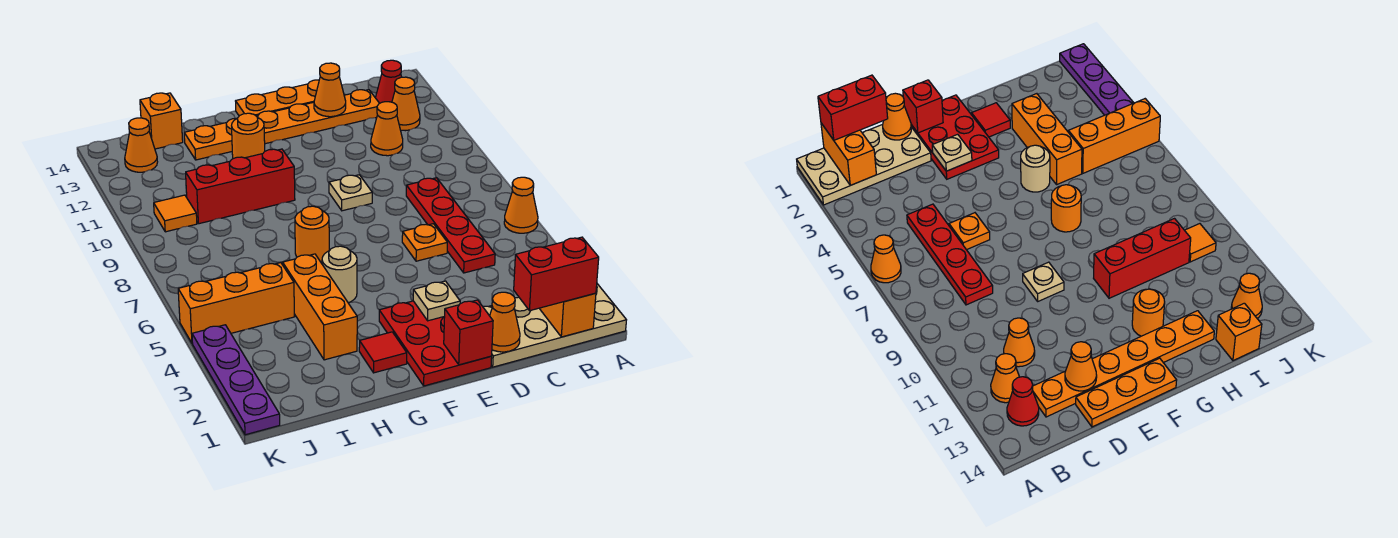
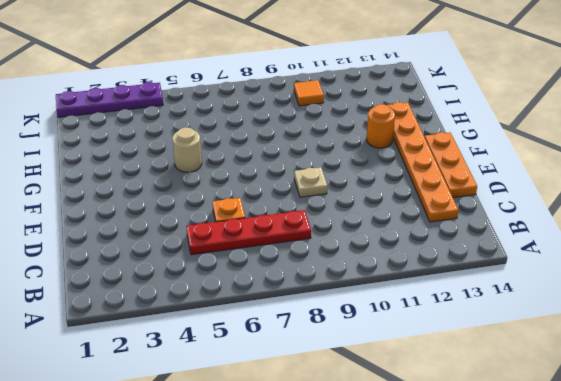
none -> tan plate A1:D2 level 1
none -> orange cone A6 level 1
none -> orange cone B12 level 1

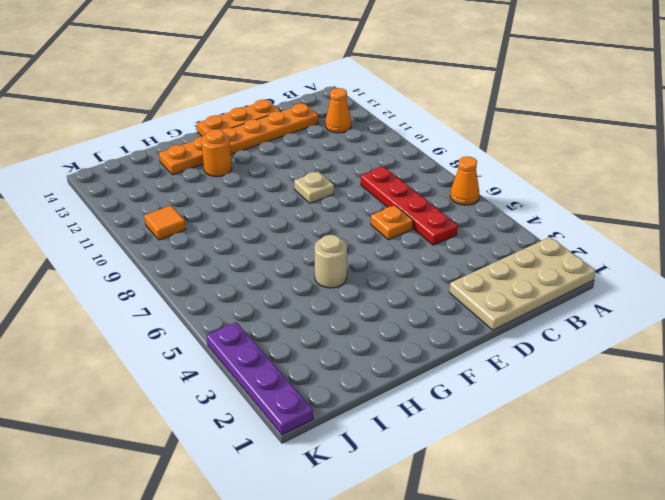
none -> red cone B13 level 1
none -> orange cone C11 level 1
none -> red plate E1:F3 level 1

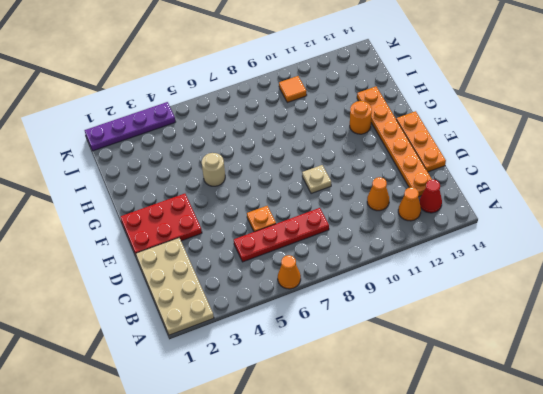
none -> red tile G2 level 1
none -> orange round brick G7 level 1
none -> red brick G10:I10 level 1

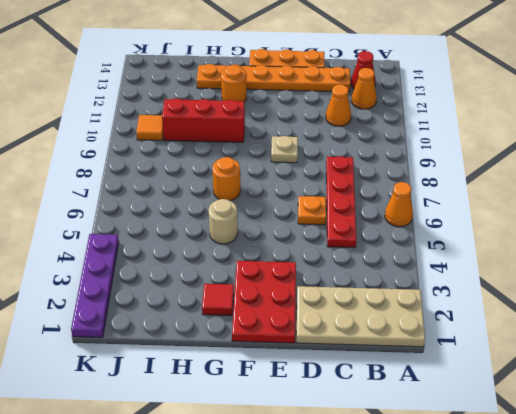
none -> orange brick H3:H5 level 1
none -> orange brick I5:K5 level 1
none -> orange brick I14 level 1

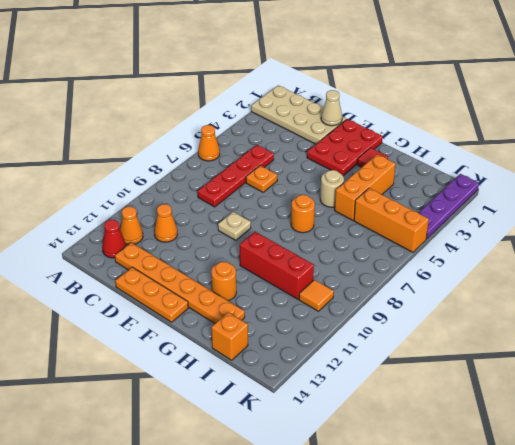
tan cone D1 level 2 -> orange cone D1 level 2
none -> orange cone J13 level 1
none -> orange brick B1:B2 level 2
none -> orange cone D13 level 2

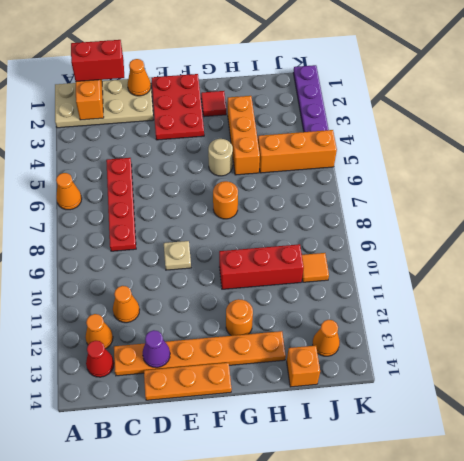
purple cone D13 level 2 -> orange cone D13 level 2
none -> orange plate D6 level 1
none -> red brick E1 level 2
none -> tan plate E3 level 2

